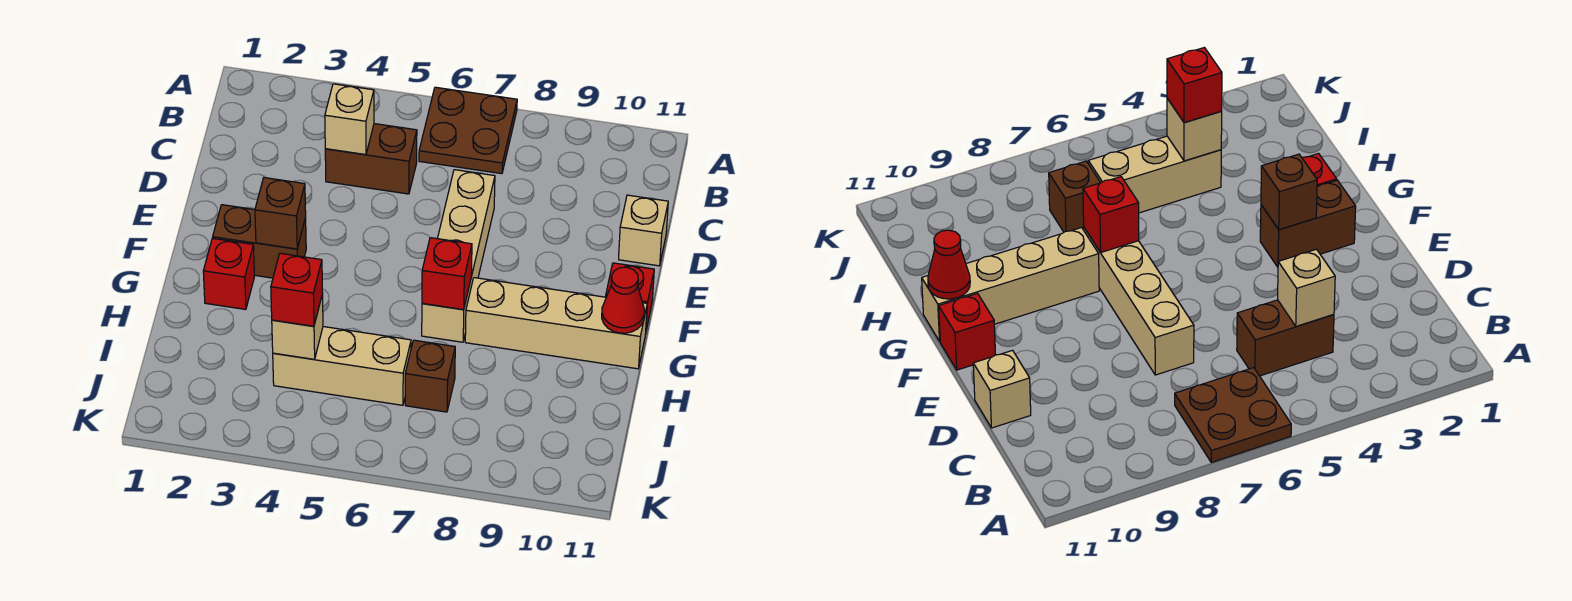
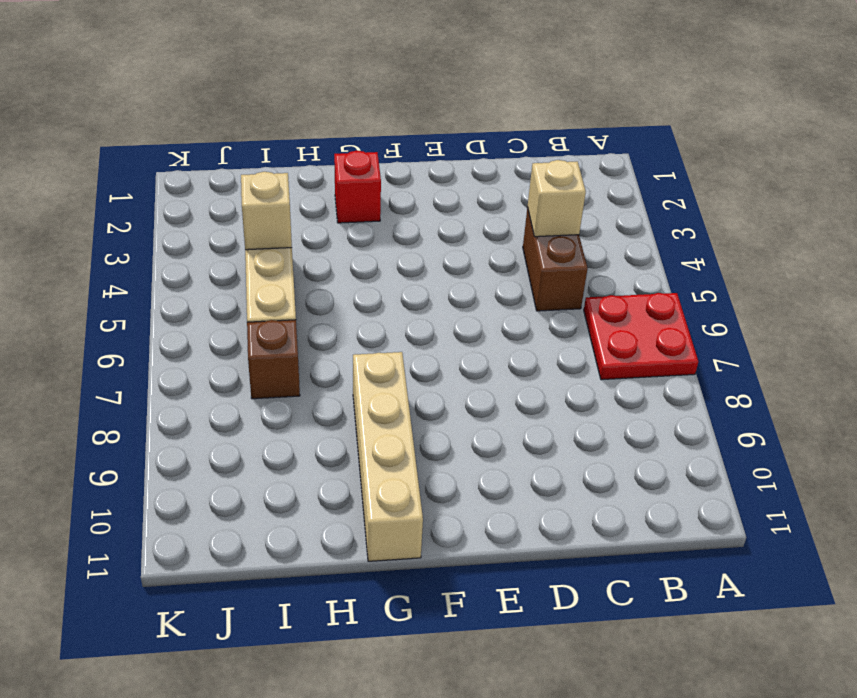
red plate A6:B7 level 1 -> brown plate A6:B7 level 1
none -> tan brick D7:G7 level 1
none -> tan brick D11 level 1
none -> brown brick F2:F3 level 1

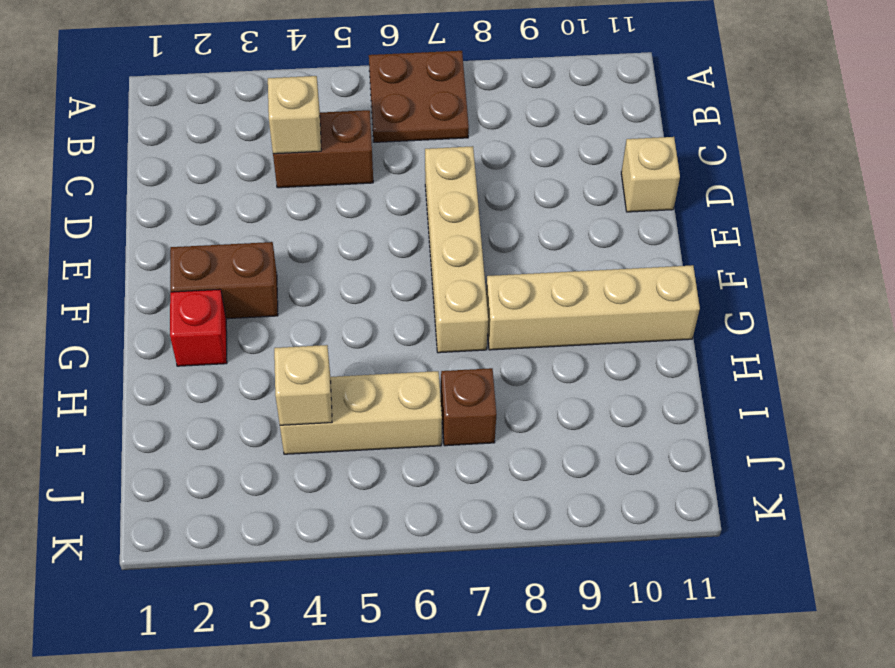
none -> red brick F11 level 1
none -> brown brick F3 level 2
none -> red brick G7 level 2

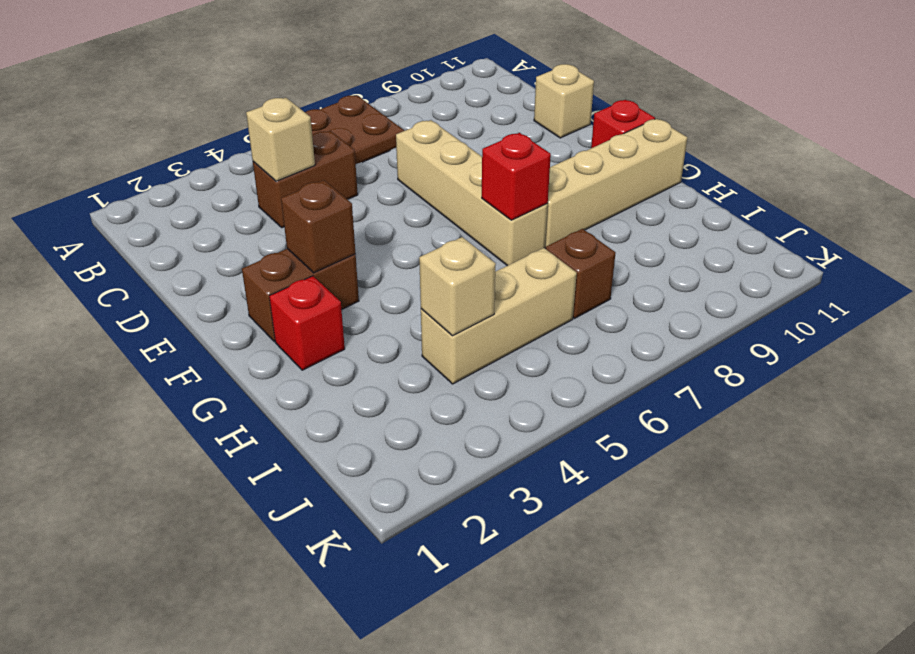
none -> red cone G11 level 2
none -> red brick I4 level 3

